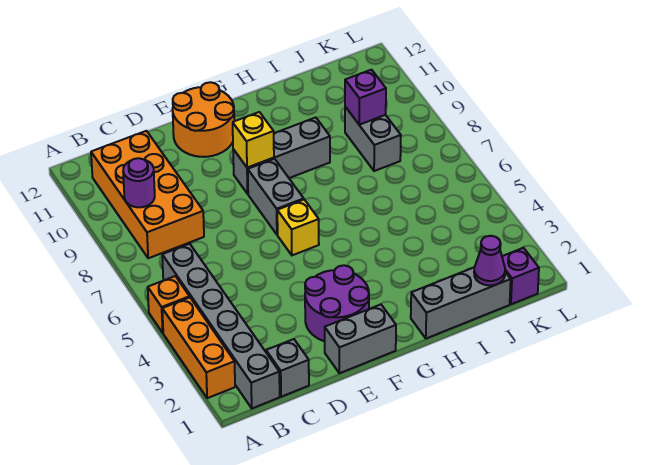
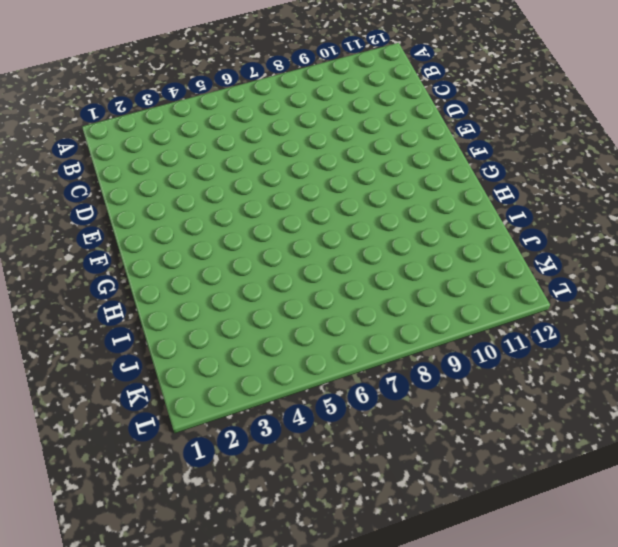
none -> orange brick A2:A4 level 1
none -> orange brick A5 level 1
none -> grey brick B1:B6 level 1

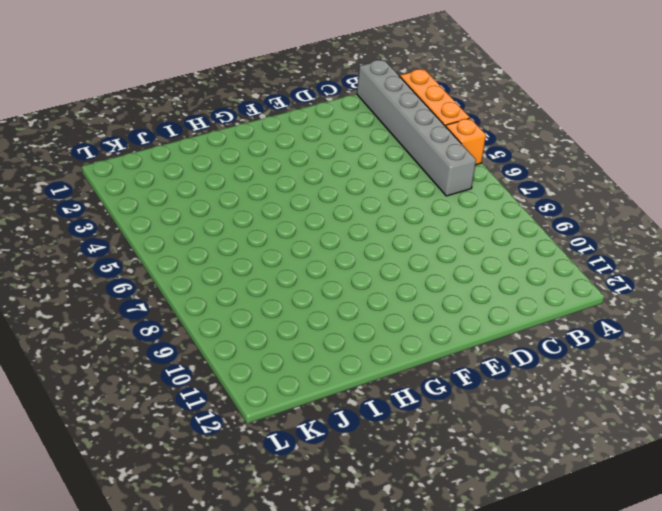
none -> orange brick B8:C11 level 1
none -> grey brick C1 level 1
none -> grey brick E1:F1 level 1

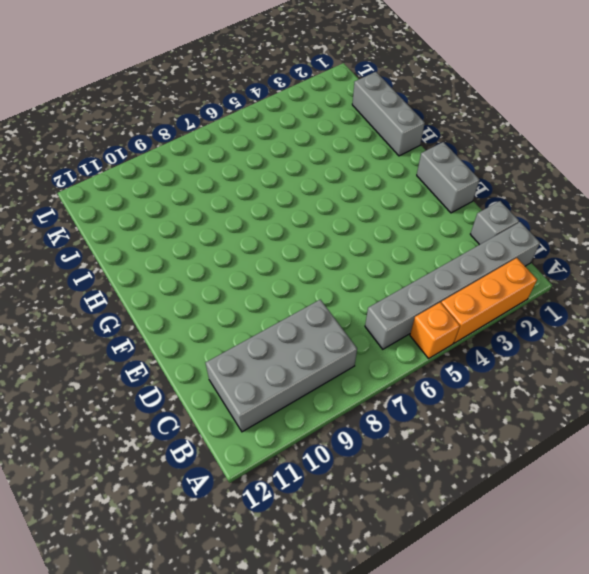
grey brick B8:C11 level 1 -> orange brick B8:C11 level 1
none -> purple round brick E2:F3 level 1
none -> orange round brick E11:F12 level 1
none -> yellow brick F6 level 1

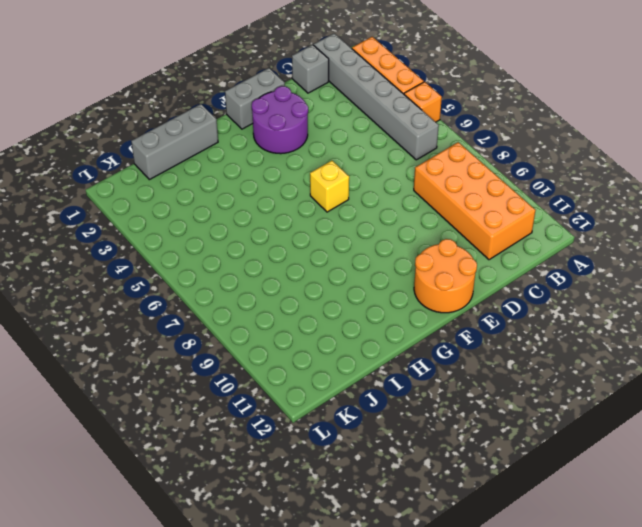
none -> grey brick F7:F8 level 1
none -> grey brick F9:H9 level 1
none -> grey brick J8:J9 level 1

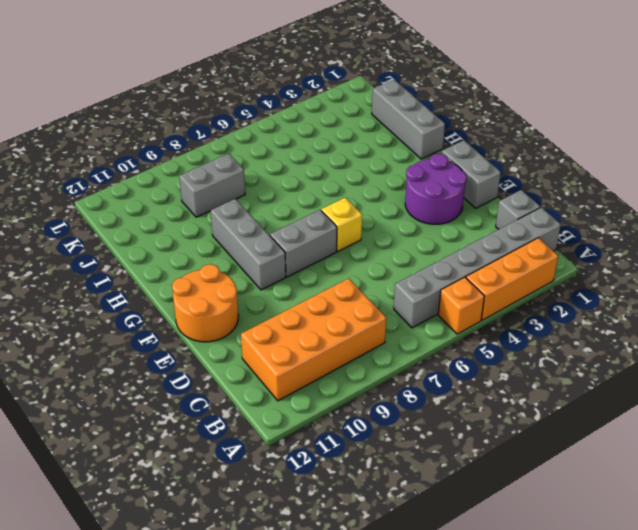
none -> purple brick K1 level 1
none -> purple round brick B9 level 2
none -> yellow brick F9 level 2

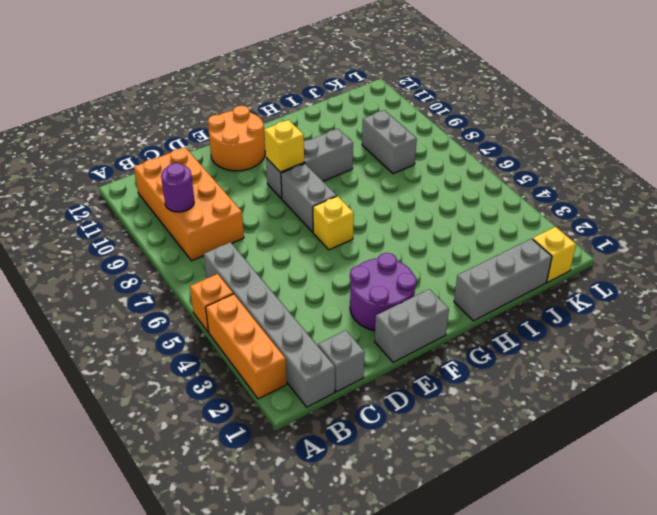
yellow brick K1 level 1 -> purple brick K1 level 1
none -> purple cone J1 level 2
none -> purple brick J9 level 2

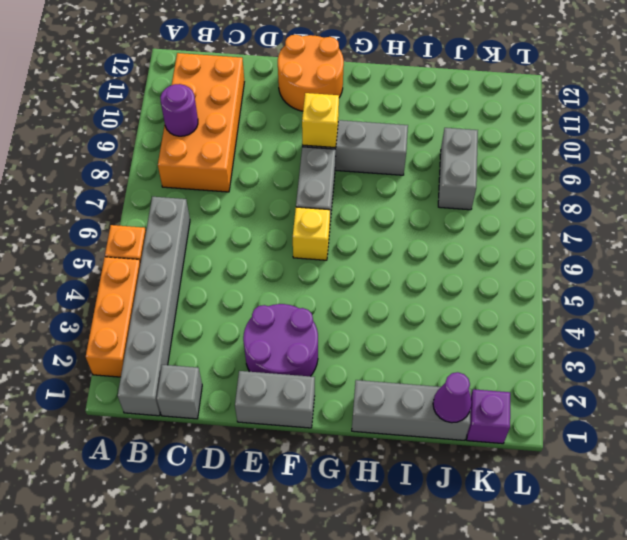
none -> purple brick J9 level 2

